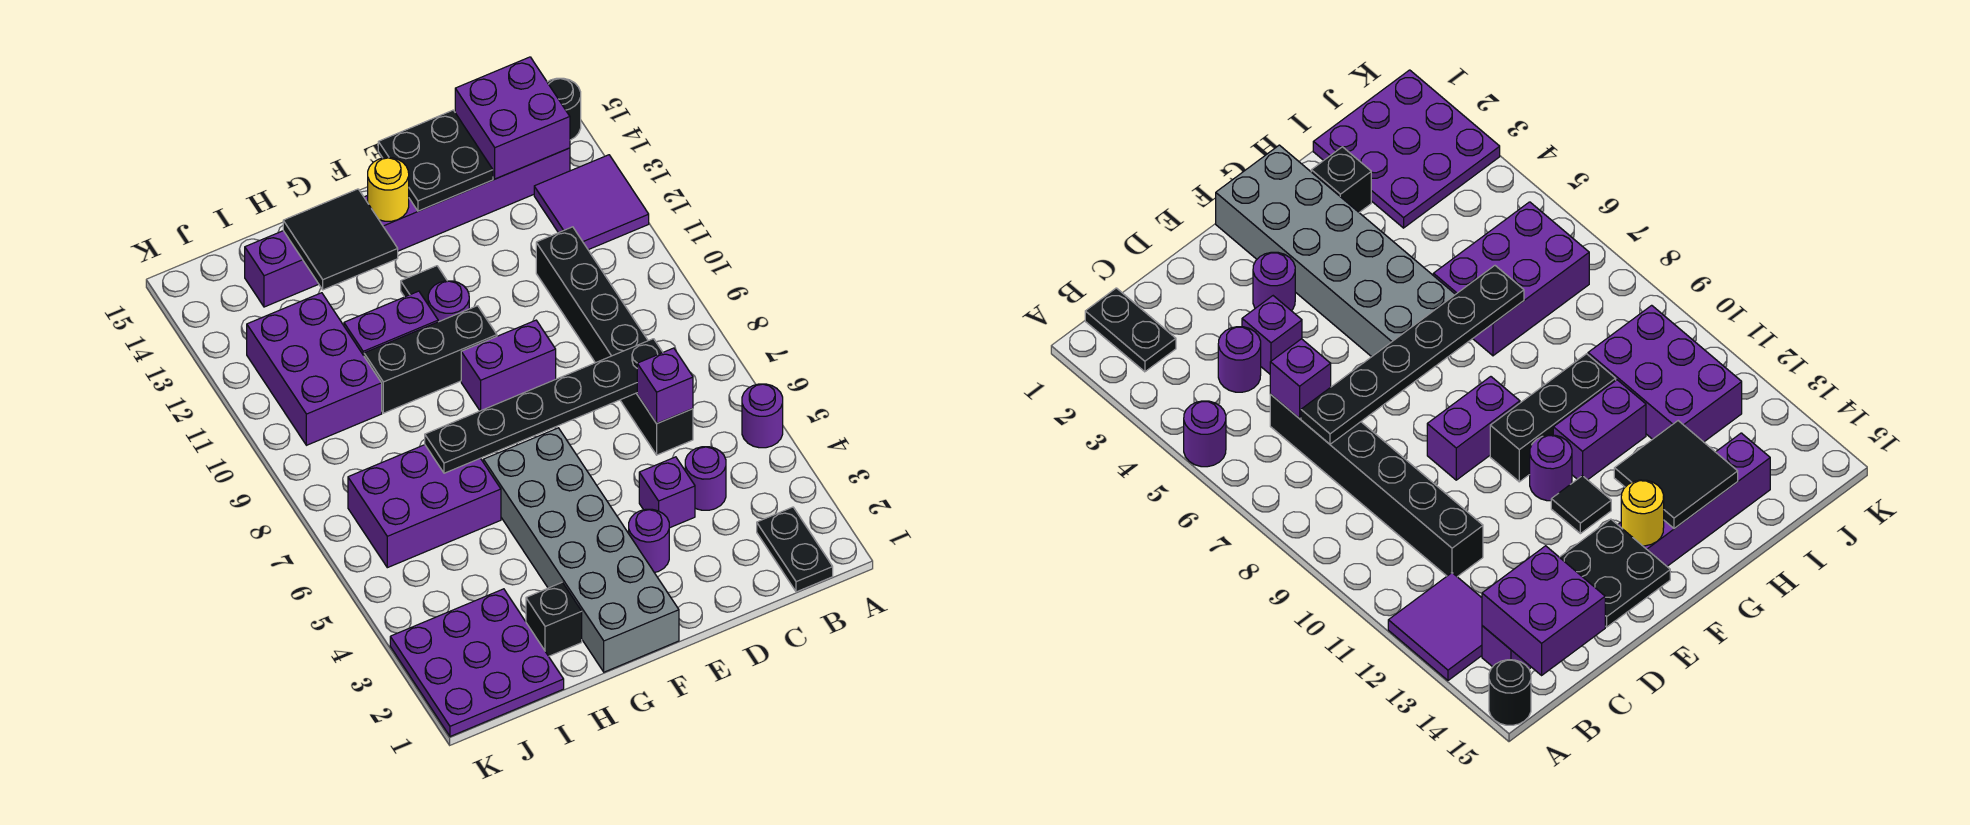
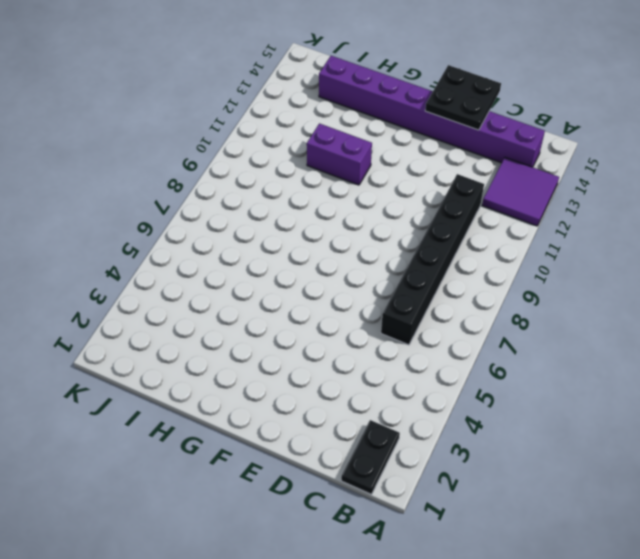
none -> purple round brick A5 level 1
none -> black round brick A15 level 1
none -> purple round brick C4 level 1

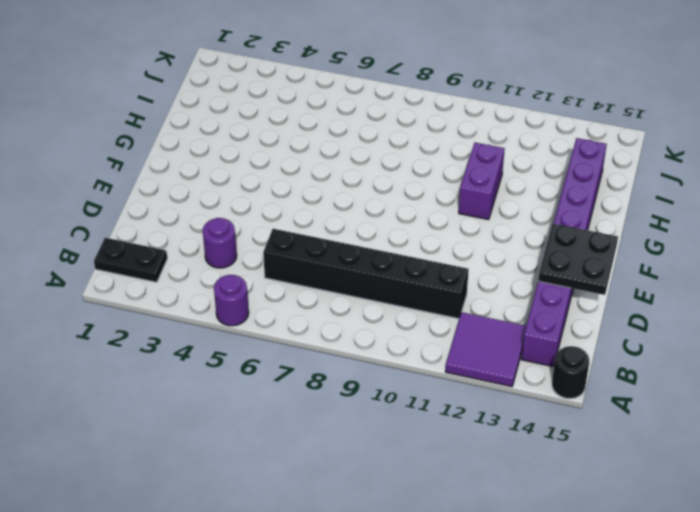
none -> purple brick D4 level 1
none -> purple round brick E3 level 1
none -> purple brick E9:F9 level 1

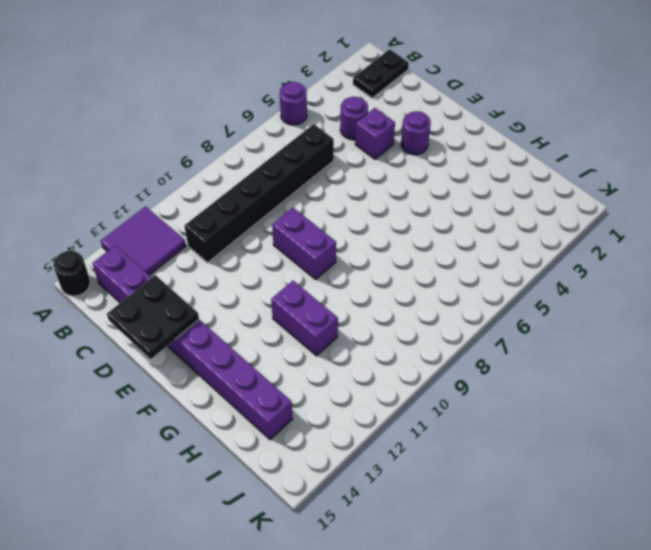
none -> grey brick F1:G6 level 1
none -> black brick F10:H10 level 1
none -> purple round brick F11 level 1

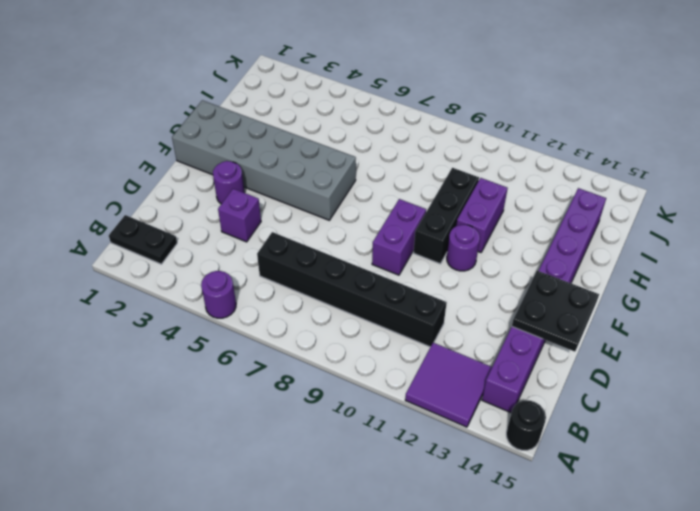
none -> purple round brick C4 level 1
none -> black tile F12 level 1
none -> black brick H2 level 1

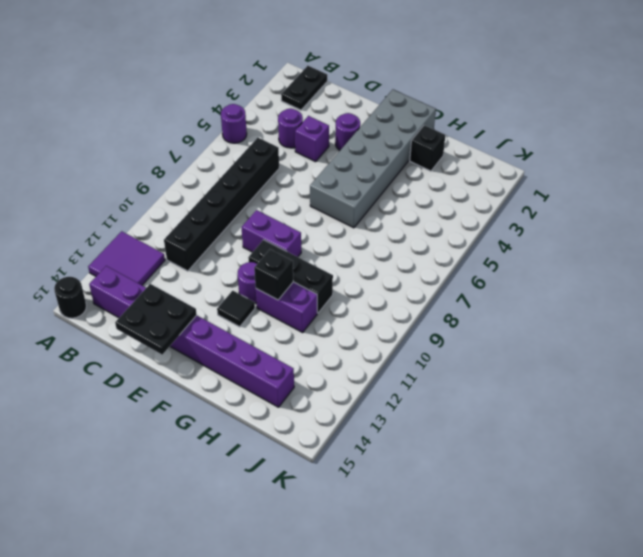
black brick G11 level 2 -> none
none -> purple brick H6:J7 level 1
none -> purple plate I1:K3 level 1
none -> purple brick I10:J12 level 1

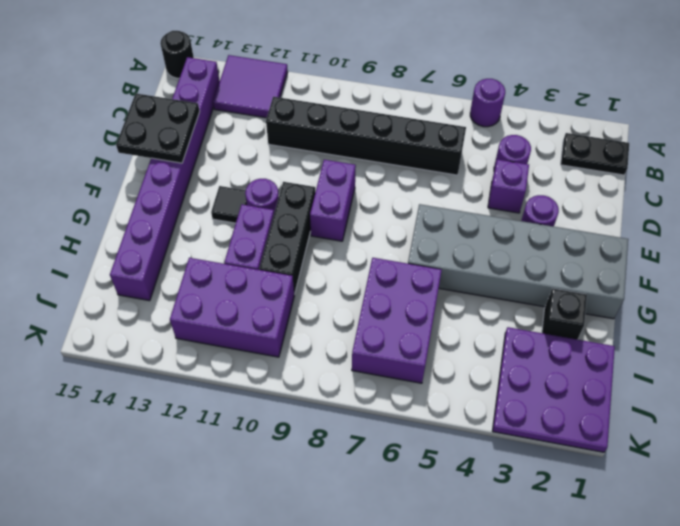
none -> purple brick B14:C15 level 2
none -> purple brick C6 level 2
none -> black plate C7:H7 level 2

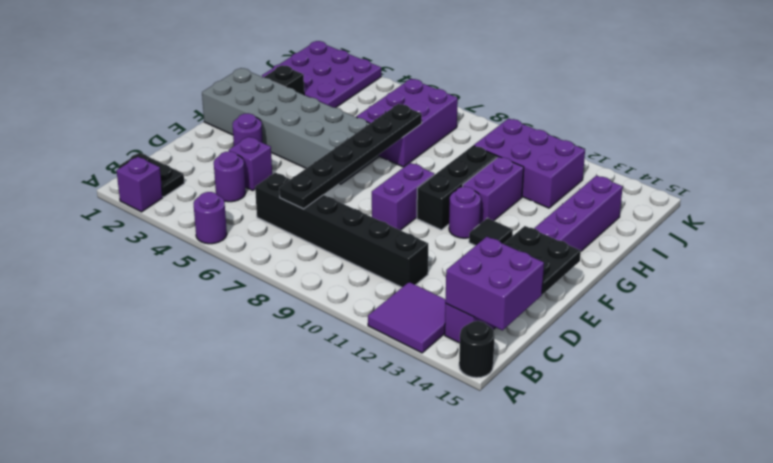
purple brick A2 level 1 -> purple brick C6 level 2
none -> yellow round brick F14 level 2
none -> black tile G13:H14 level 2

